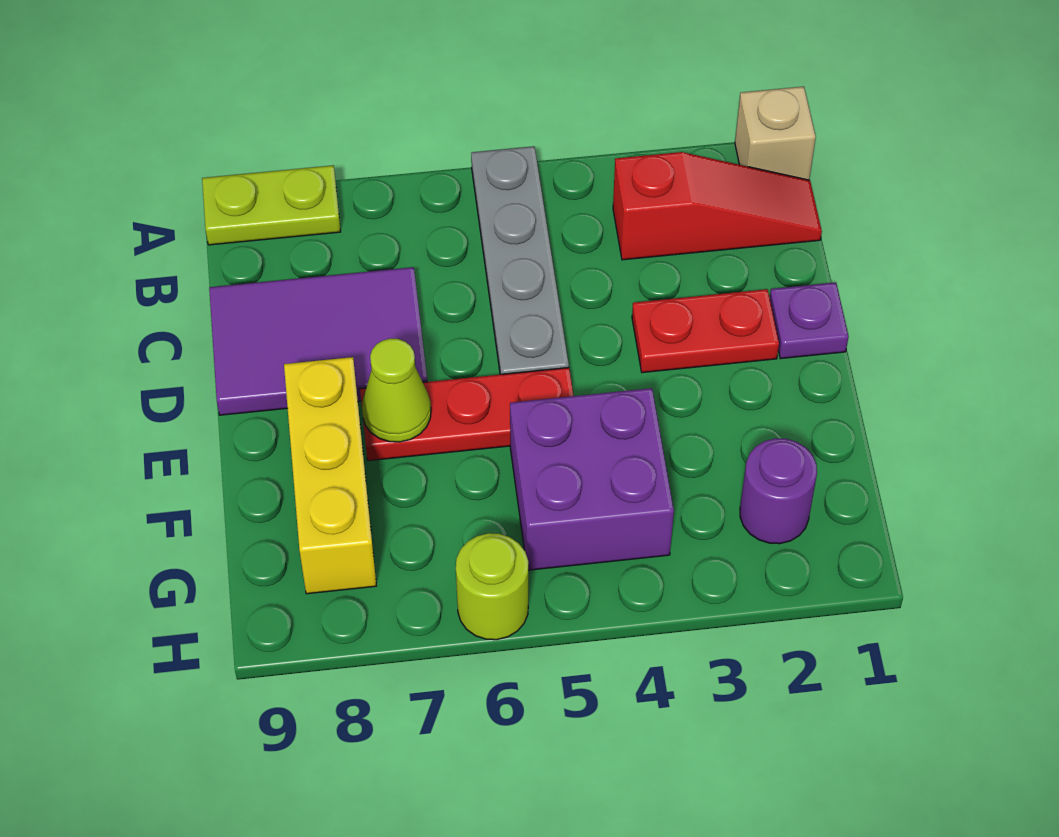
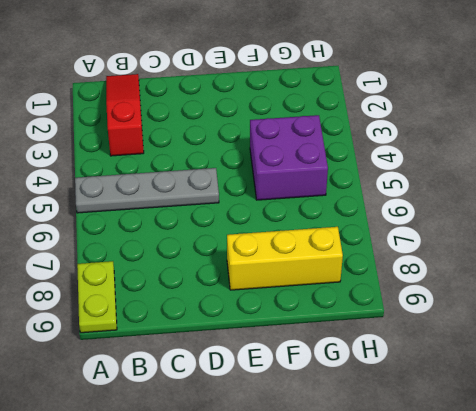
none -> tan brick A1 level 1
none -> purple tile C7:D9 level 1
none -> purple plate D1 level 1

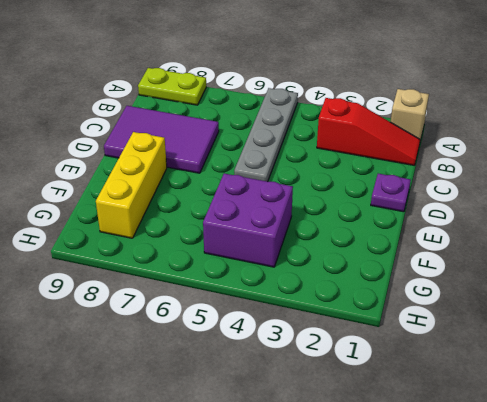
none -> red plate D2:D3 level 1
none -> red plate E5:E7 level 1
none -> purple round brick G2 level 1

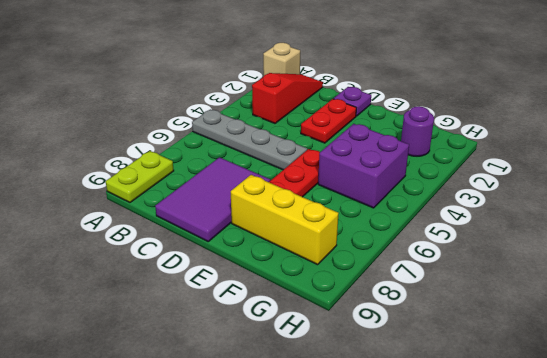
none -> lime round brick H6 level 1
none -> lime cone E7 level 2

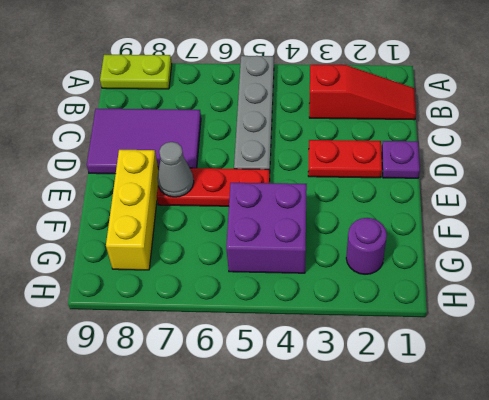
grey cone E7 level 2 -> lime cone E7 level 2
none -> tan brick A1 level 1
none -> lime round brick H6 level 1

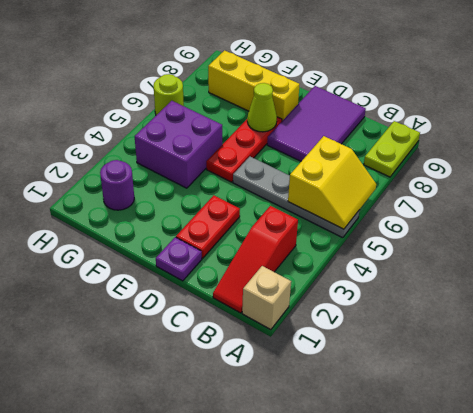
yellow slope A5:B6 level 2 top B -> none

